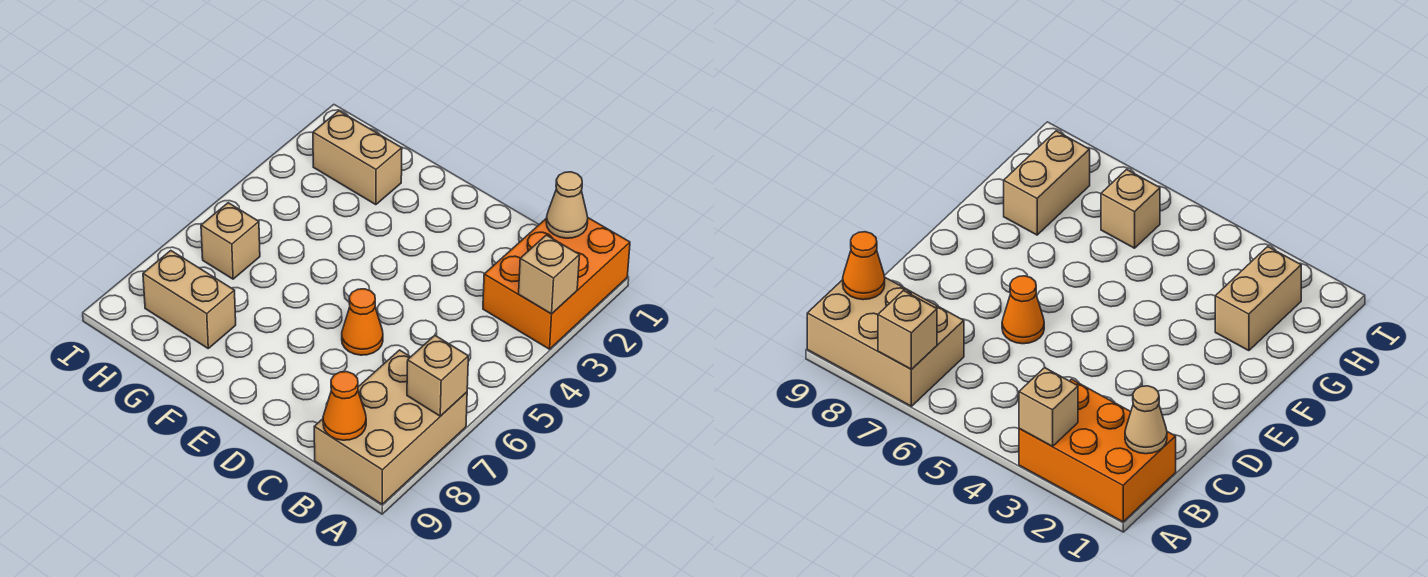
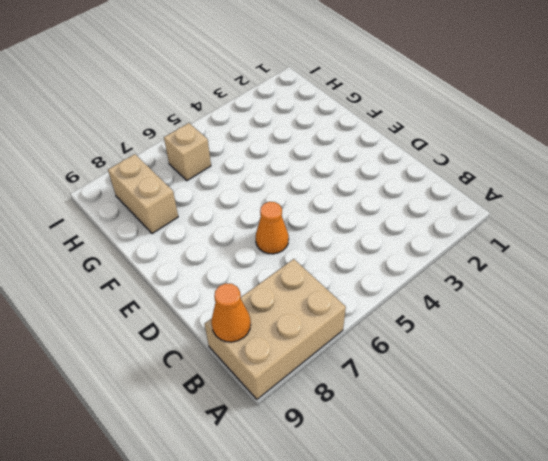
none -> orange brick A1:B3 level 1
none -> tan brick G2:H2 level 1

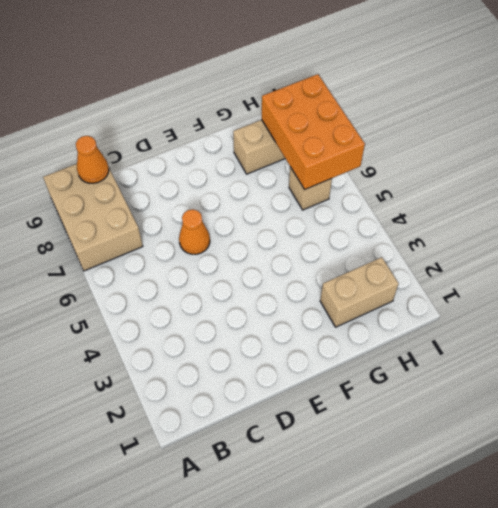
orange brick H6:I8 level 2 -> orange brick A1:B3 level 1
none -> tan brick A3 level 2
none -> tan brick A7 level 2

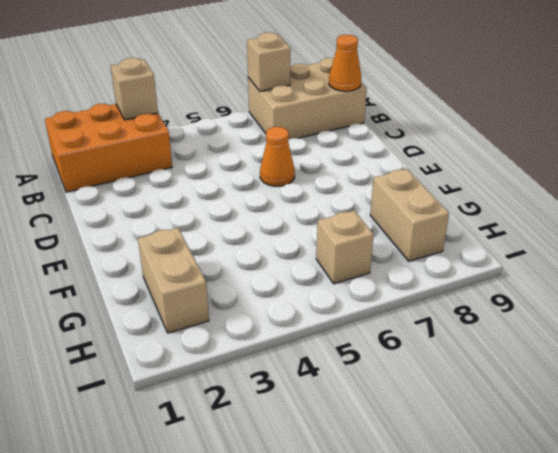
none -> tan cone B1 level 2

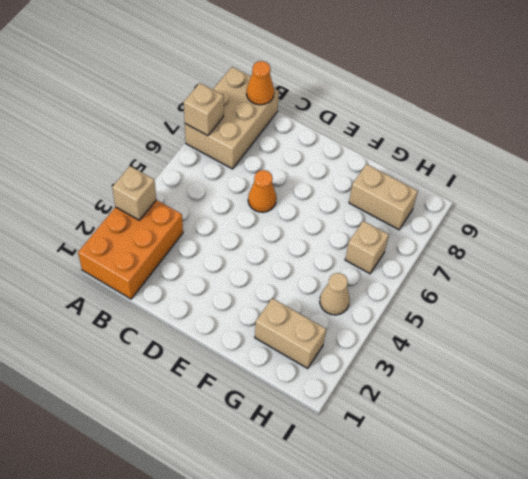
tan cone H4 level 1 -> tan cone B1 level 2

